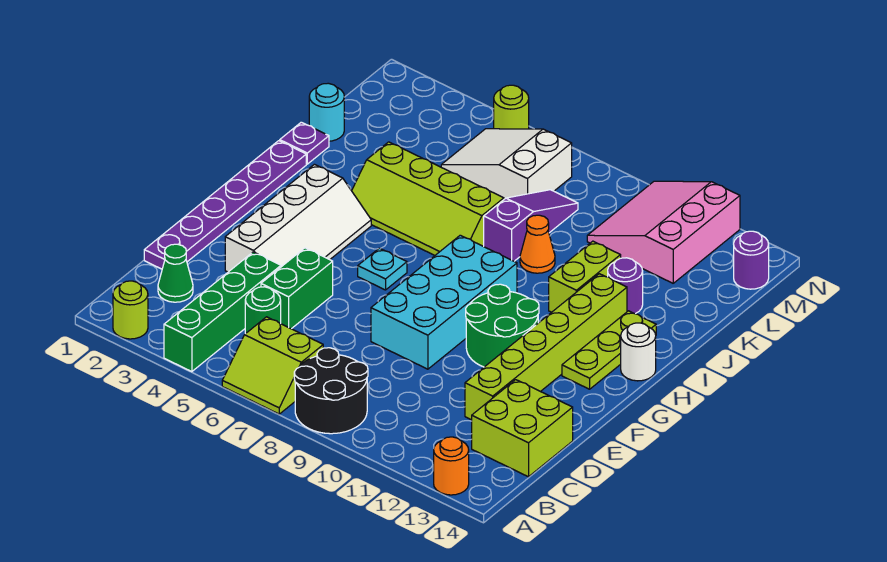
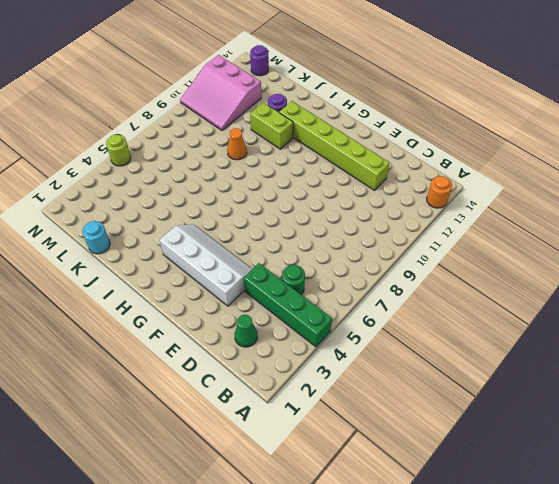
none -> lime round brick A2 level 1
none -> lime slope A6:B7 level 1 top B
none -> black round brick A8:B9 level 1

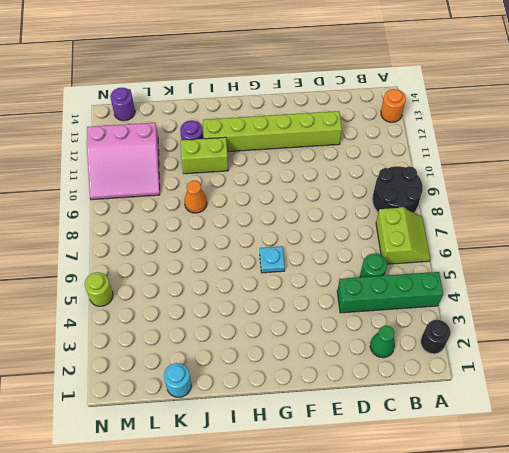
black round brick A2 level 1 -> lime round brick A2 level 1
none -> lime brick C13:D14 level 1
none -> purple plate D1:I1 level 1
none -> green brick D5:E5 level 1

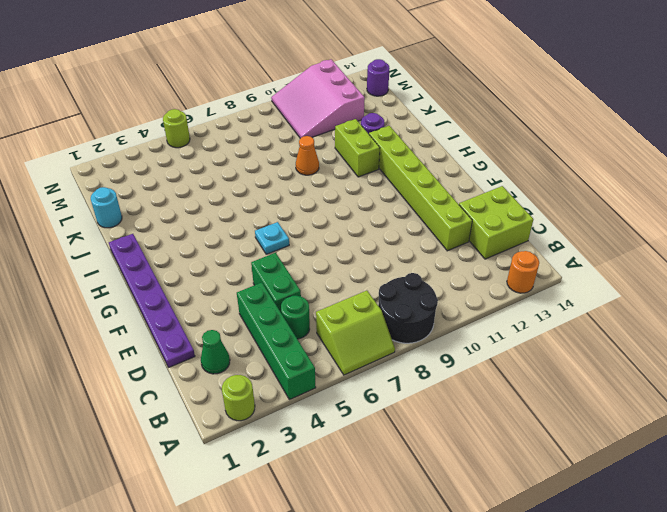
none -> white slope E3:H4 level 1 top 3
none -> cyan brick E8:H9 level 1
none -> green round brick F10:G11 level 1

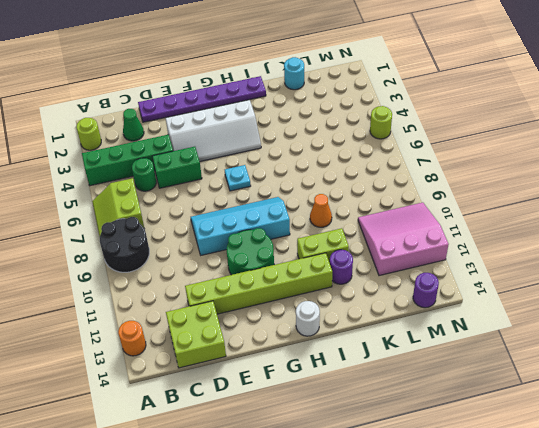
cyan slope E8:H9 level 1 top 9 -> cyan brick E8:H9 level 1
none -> lime plate G13:I13 level 1
none -> lime slope I4:J7 level 1 top J
none -> purple plate J1 level 1

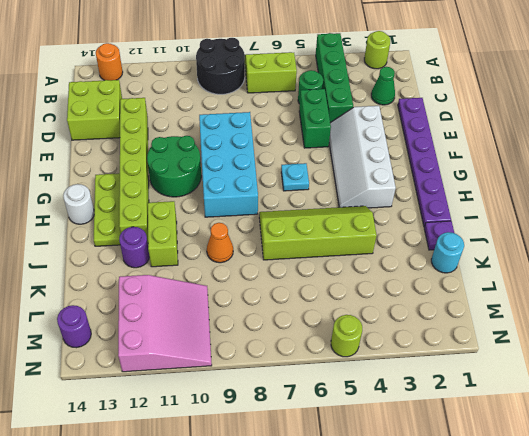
none -> purple slope J8:L8 level 1 top J
none -> white slope L5:M7 level 1 top 7

